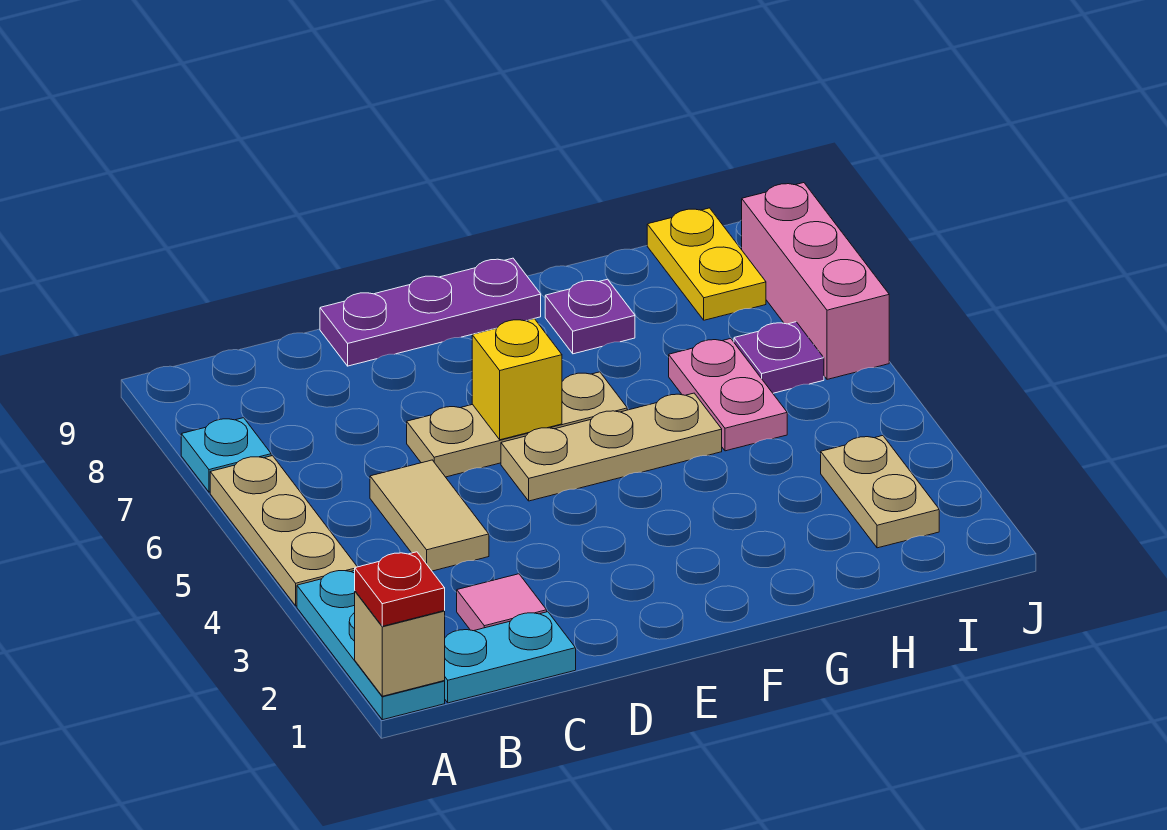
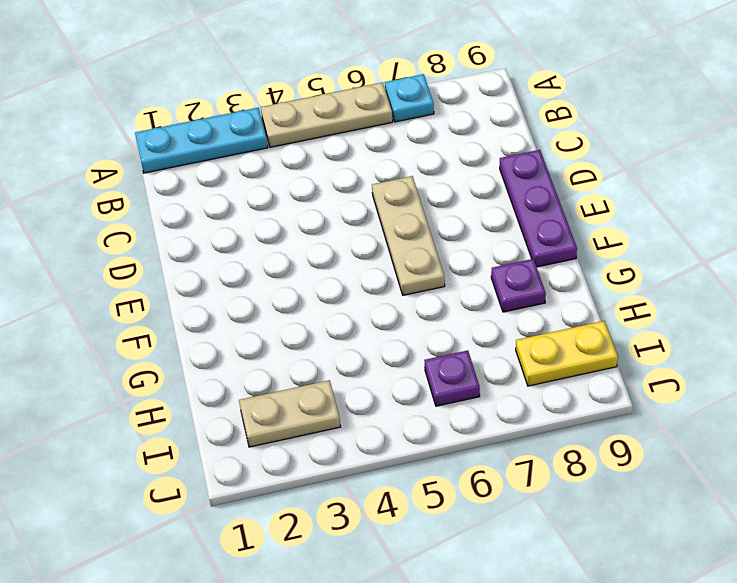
none -> cyan plate B1:C1 level 1
none -> pink tile C2 level 1
none -> tan tile C4:C5 level 1

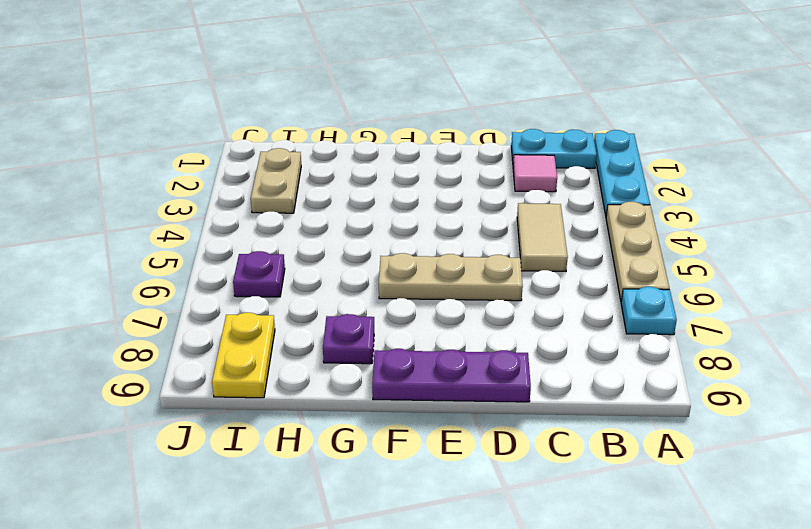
none -> tan plate E5:G5 level 1
none -> pink plate H5:H6 level 1
none -> pink brick J6:J8 level 1

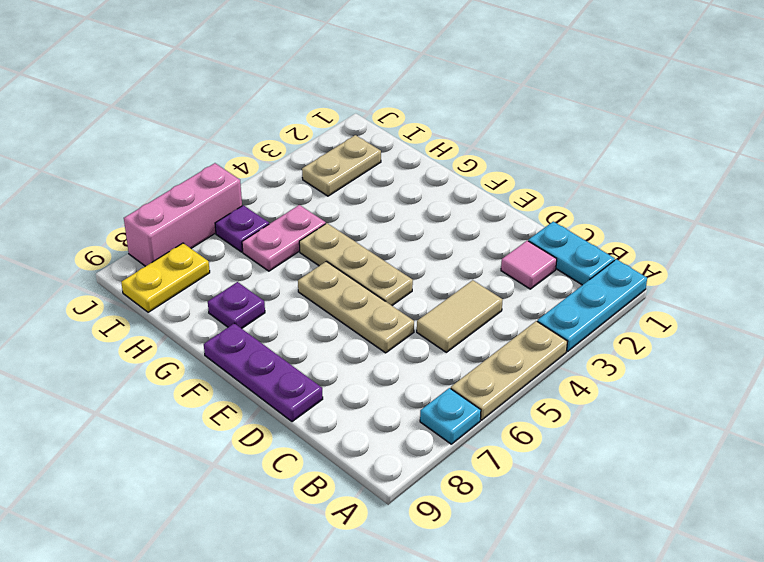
none -> tan brick A1 level 2
none -> yellow brick E6 level 2
none -> red plate A1 level 3

